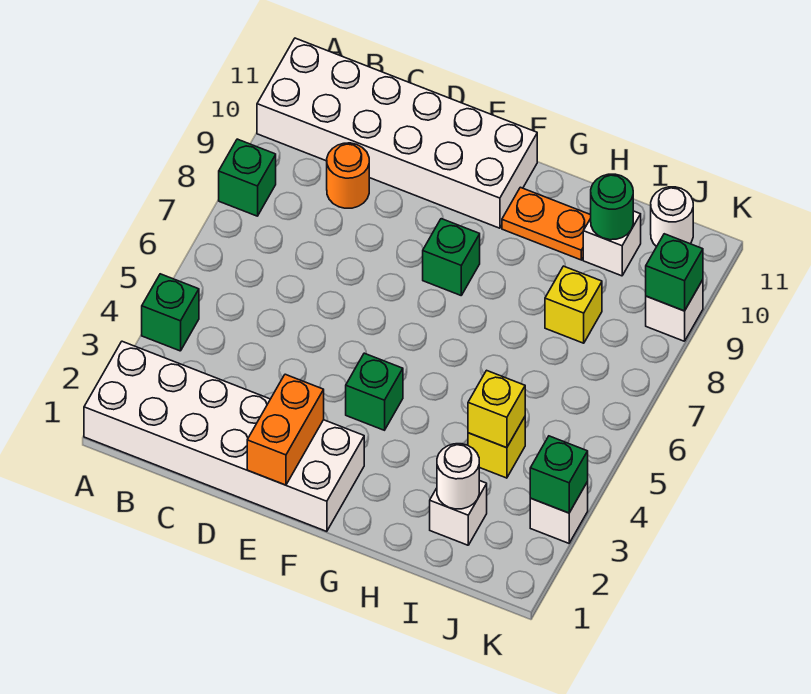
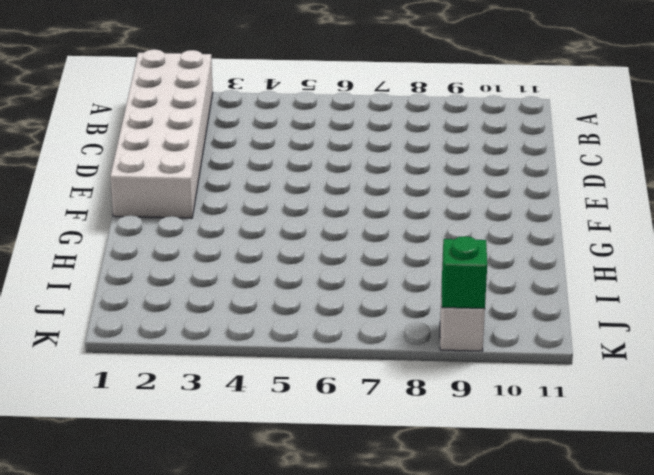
none -> green brick A4 level 1
none -> green brick A8 level 1
none -> white brick A10:F11 level 1

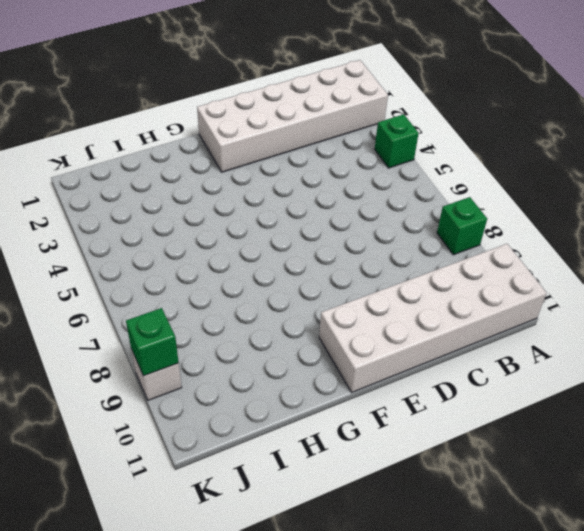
none -> orange round brick C9 level 1
none -> green brick F4 level 1
none -> green brick F8 level 1

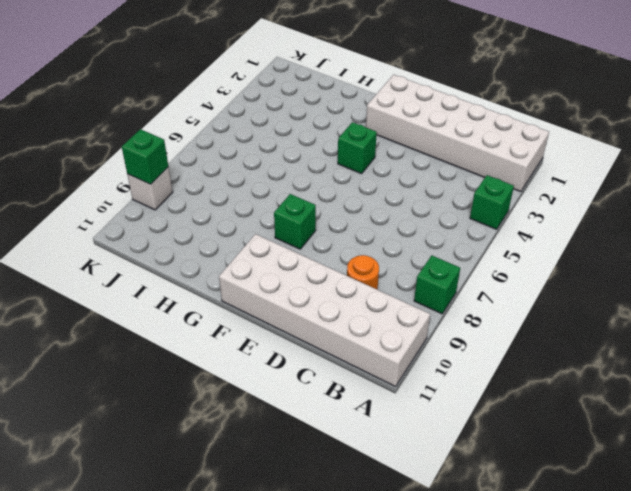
none -> orange plate G10:H10 level 1
none -> white brick I2 level 1
none -> yellow brick I4 level 1

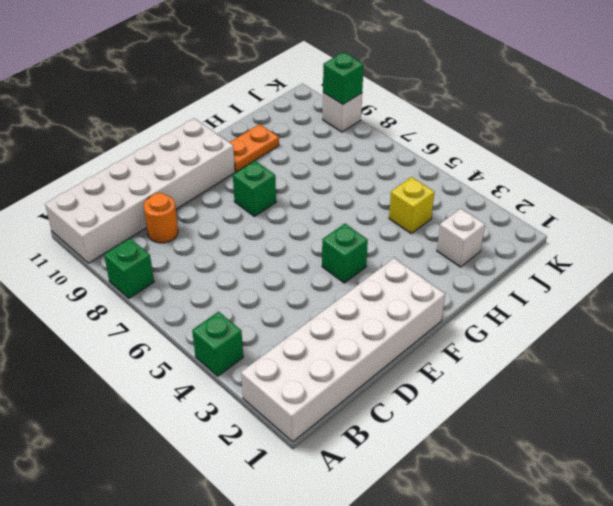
none -> yellow brick I8 level 1
none -> white brick I10 level 1
none -> white round brick J11 level 1

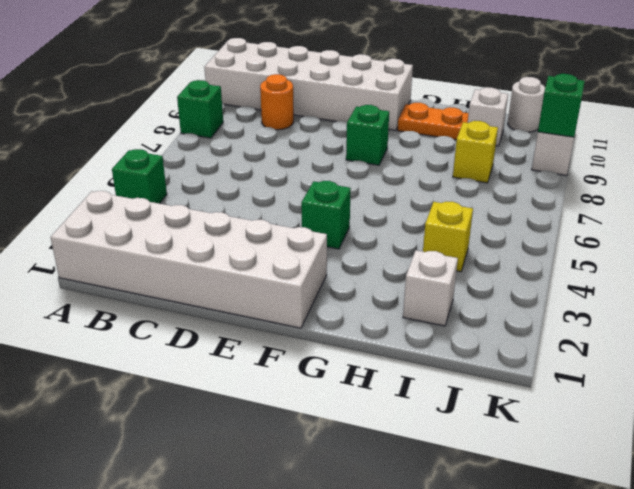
none -> white brick K3 level 1
none -> orange brick E1:E2 level 2
none -> white round brick I2 level 2

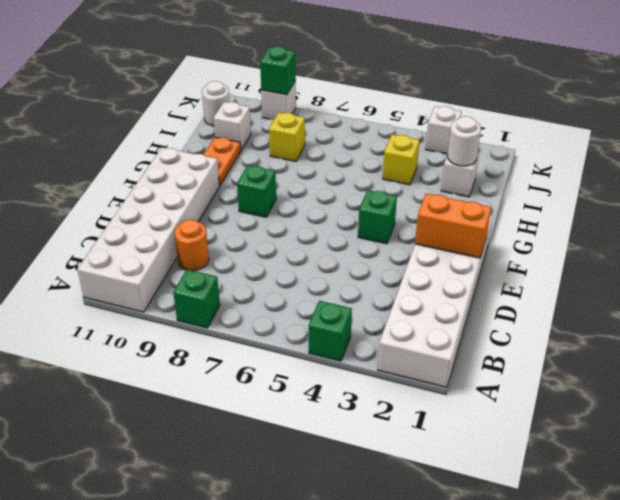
none -> yellow brick I4 level 2
none -> green round brick I10 level 2
none -> green brick K3 level 2

